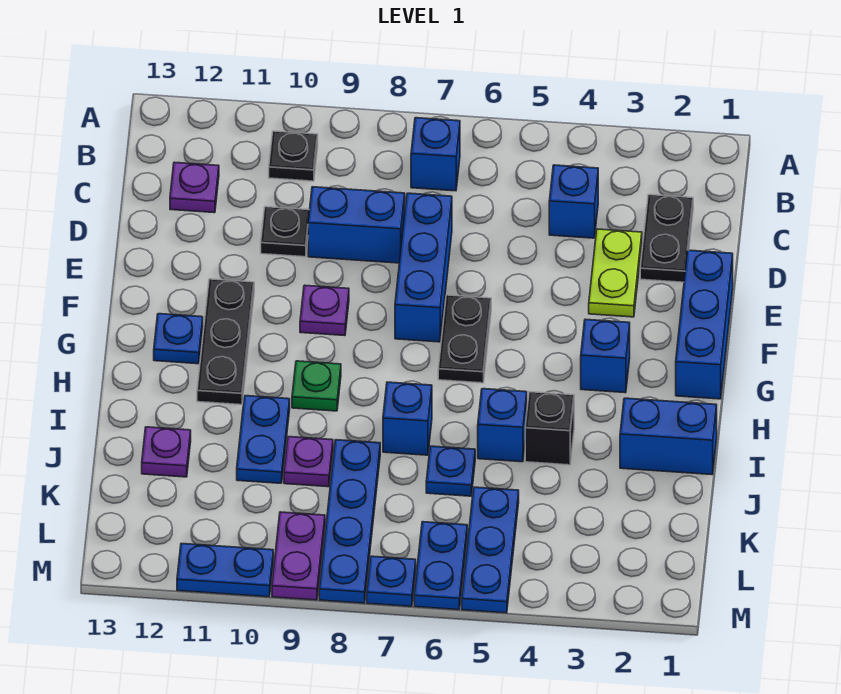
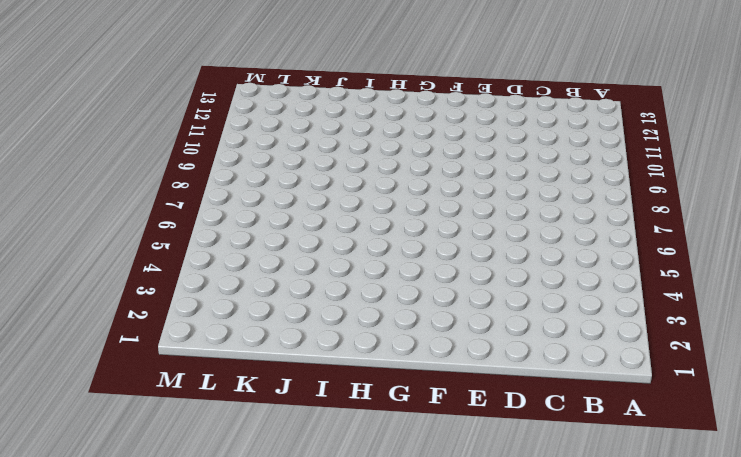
none -> blue brick B7 level 1
none -> black plate B10 level 1
none -> black plate C2:D2 level 1
none -> blue brick C4 level 1

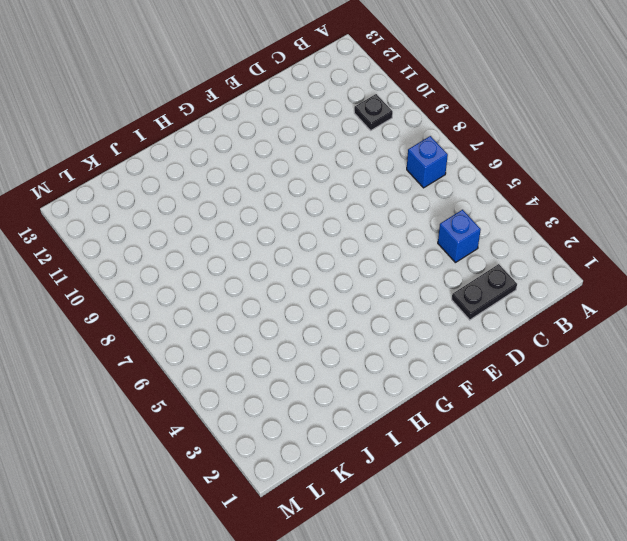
none -> purple plate C12 level 1
none -> lime plate D3:E3 level 1
none -> blue brick D7:F7 level 1
none -> blue brick D8:D9 level 1

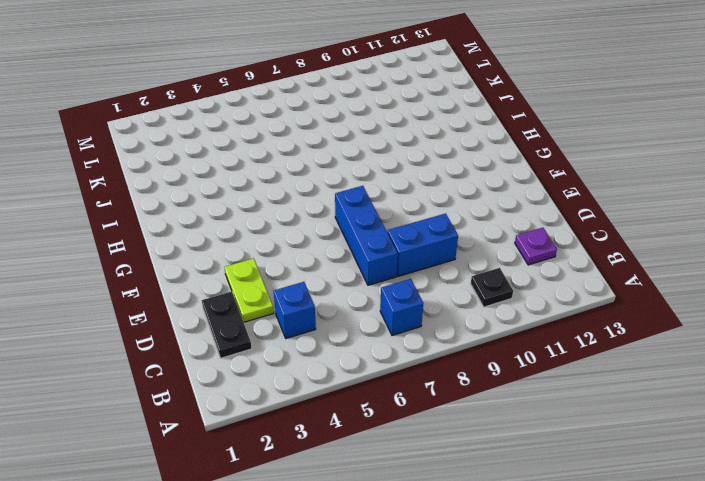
none -> black plate D10 level 1
none -> blue brick E1:G1 level 1
none -> black plate F6:G6 level 1
none -> purple plate F9 level 1

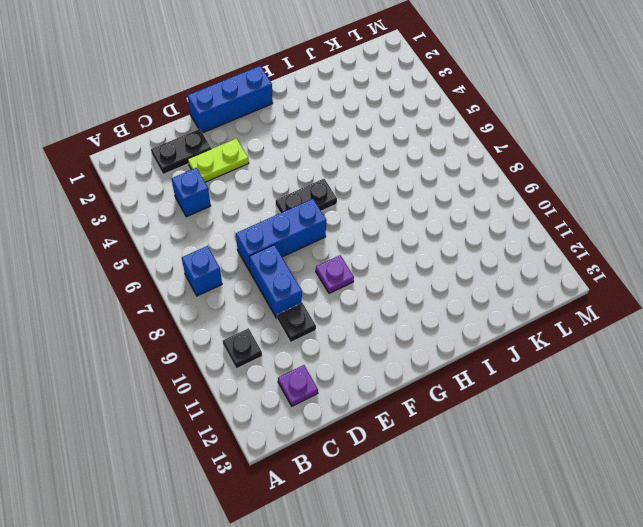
none -> black plate F11:H11 level 1
none -> blue brick G3 level 1
none -> blue plate G12 level 1
none -> green plate H9 level 1

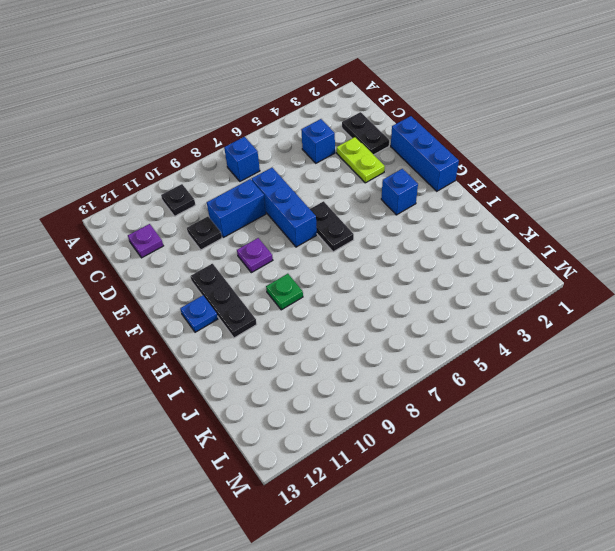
none -> blue brick I1:I2 level 1
none -> black brick I4 level 1
none -> blue brick I5 level 1
none -> blue brick I7 level 1

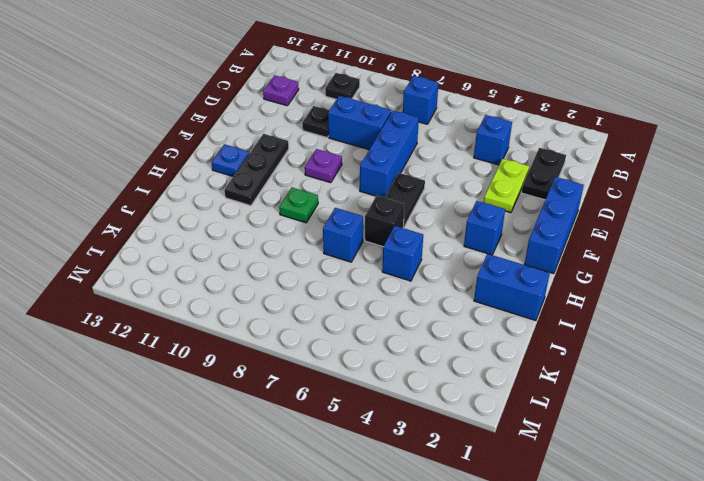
black brick H6 level 1 -> black brick I4 level 1
none -> blue plate I10:J10 level 1
none -> blue plate J6 level 1
none -> blue plate J8:M8 level 1
none -> purple plate J9 level 1

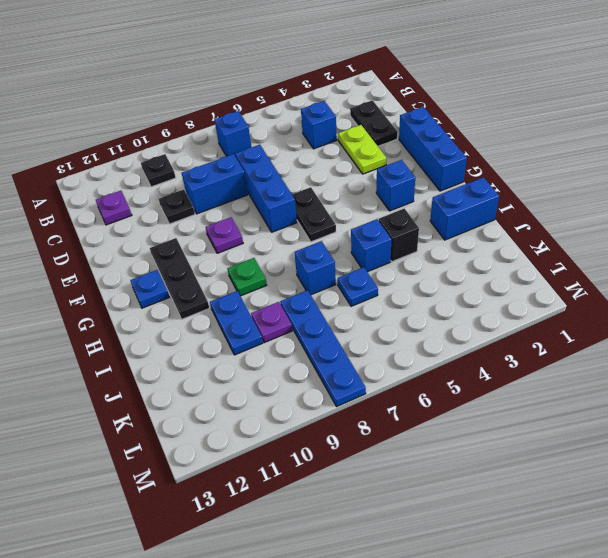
none -> purple plate J12 level 1
none -> blue plate K5:M5 level 1
none -> blue plate L6:M6 level 1
none -> purple plate L9:M9 level 1

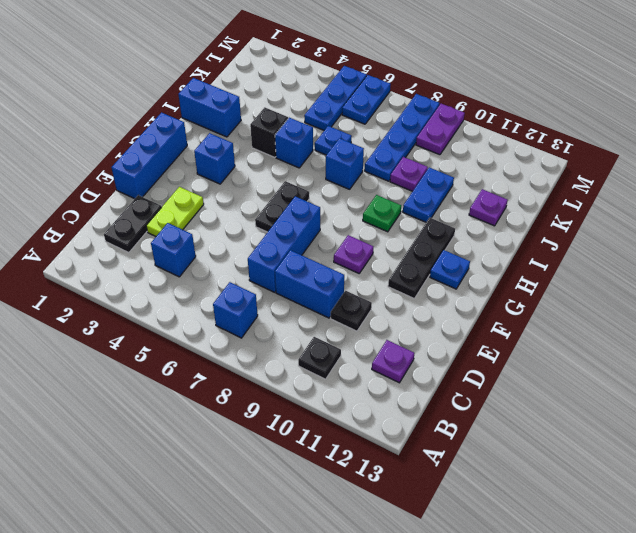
none -> blue plate M7 level 1
none -> blue plate M10:M11 level 1

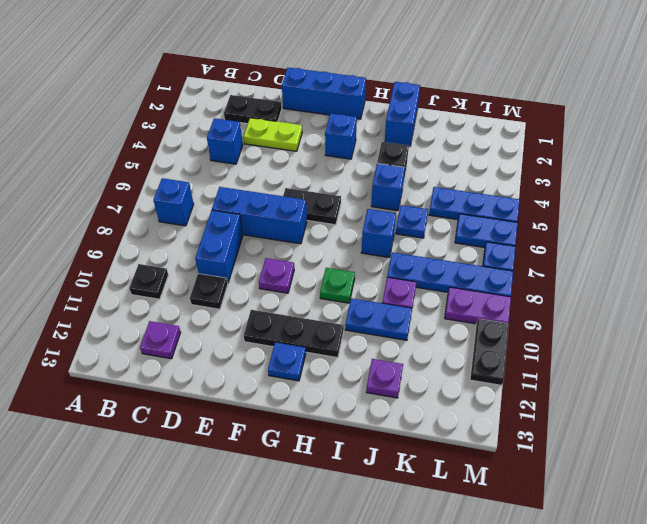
black plate M10:M11 level 1 -> blue plate M10:M11 level 1

